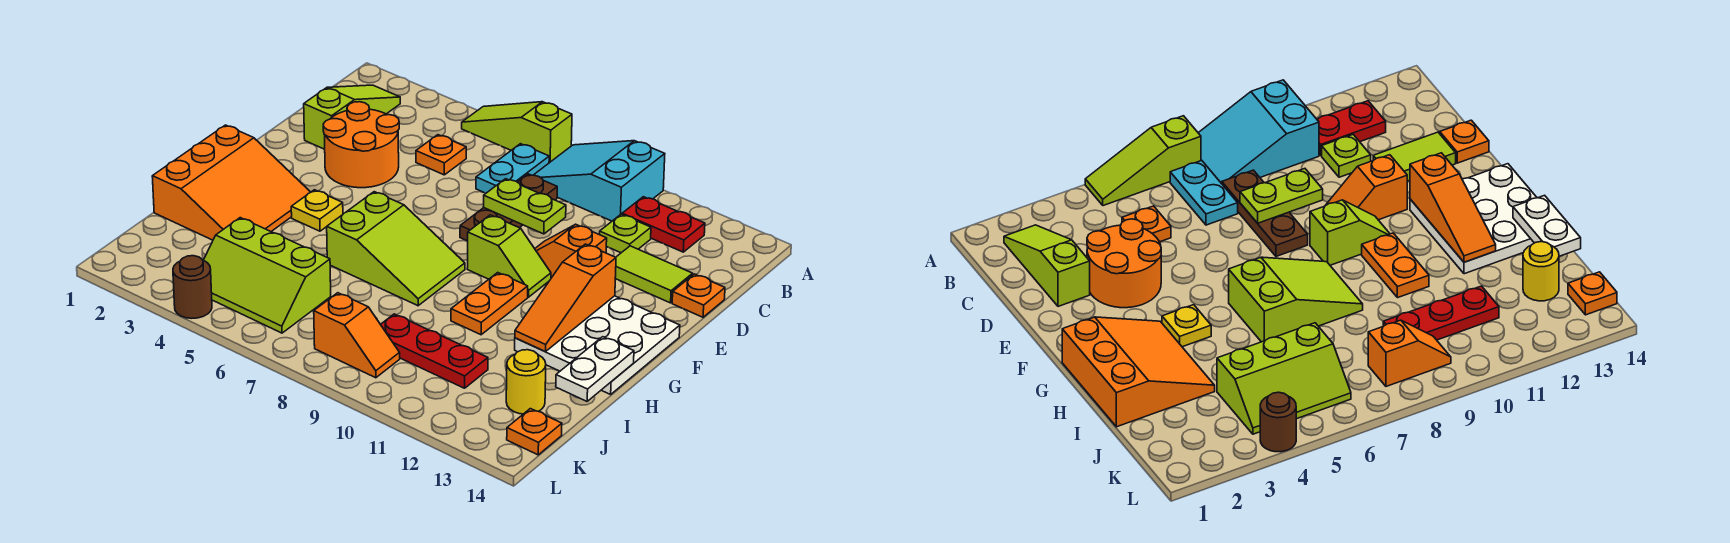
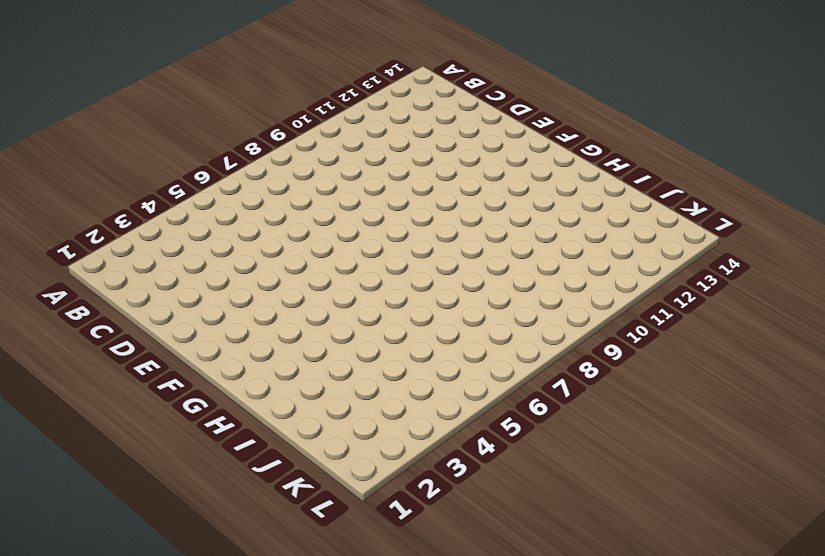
none -> lime slope A5:A7 level 1 top 7
none -> cyan slope A8:B10 level 1 top 10
none -> lime slope B2:D2 level 1 top D

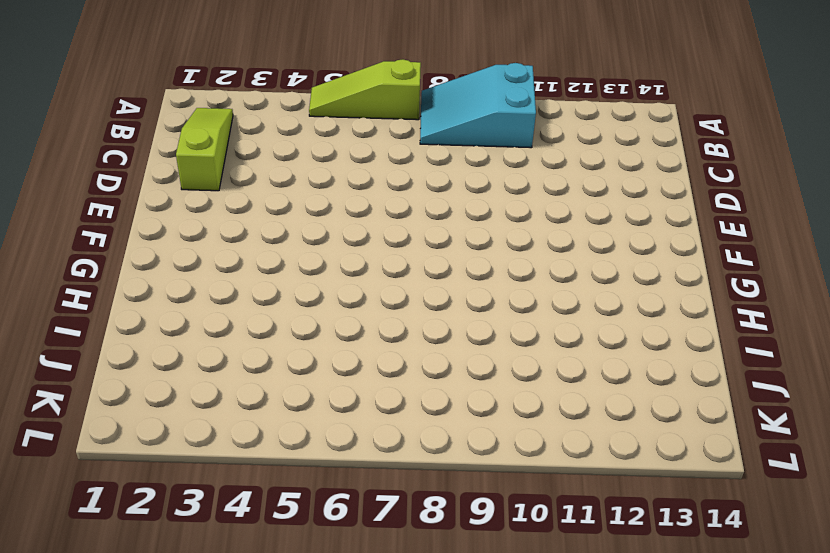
none -> cyan plate B7:C7 level 1
none -> red plate B11:B12 level 1
none -> orange plate C5 level 1

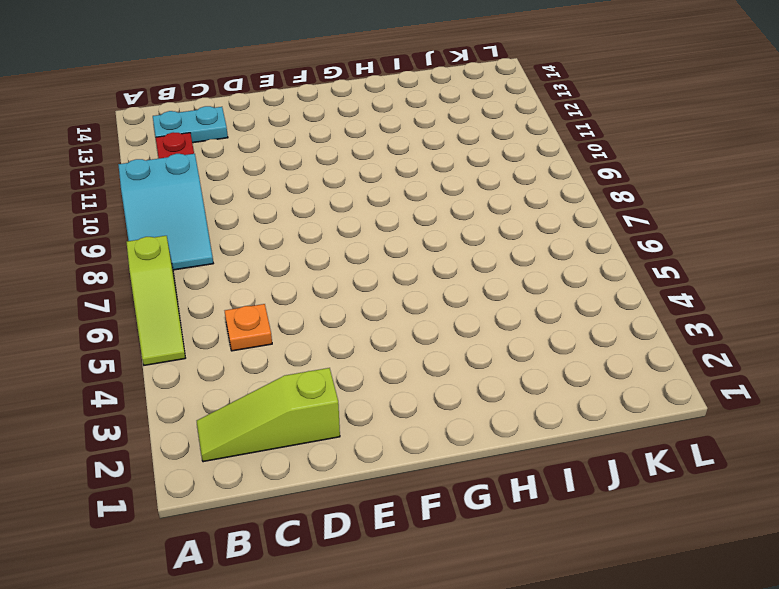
cyan plate B13:C13 level 1 -> cyan plate B7:C7 level 1
none -> brown plate C8:E8 level 1
none -> lime plate C11 level 1
none -> orange round brick D3:E4 level 1

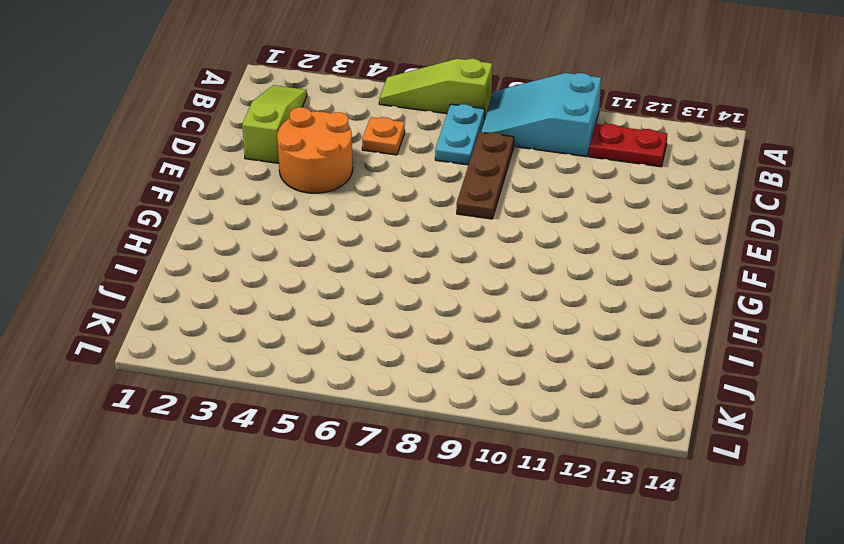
none -> lime plate C11 level 1
none -> lime tile D12:D13 level 1
none -> orange plate D14 level 1

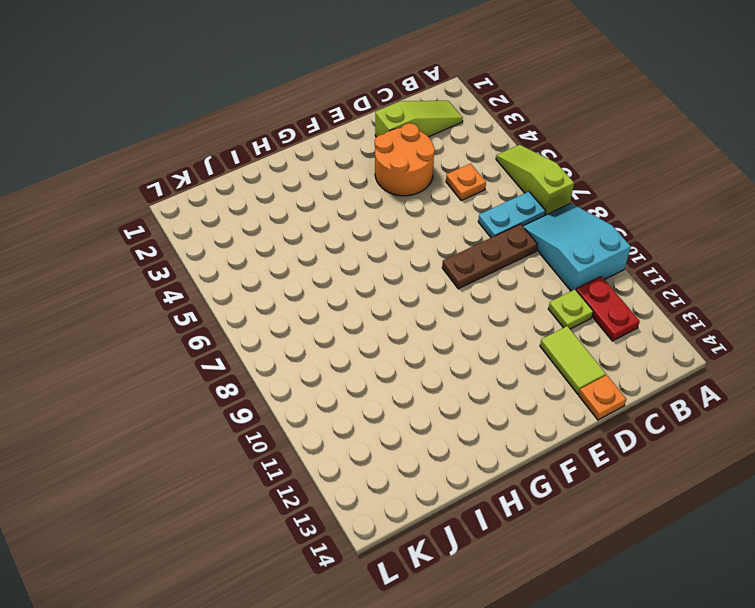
none -> orange slope E10:E11 level 1 top 11
none -> lime slope F9:F10 level 1 top 9
none -> white plate F12:H14 level 1

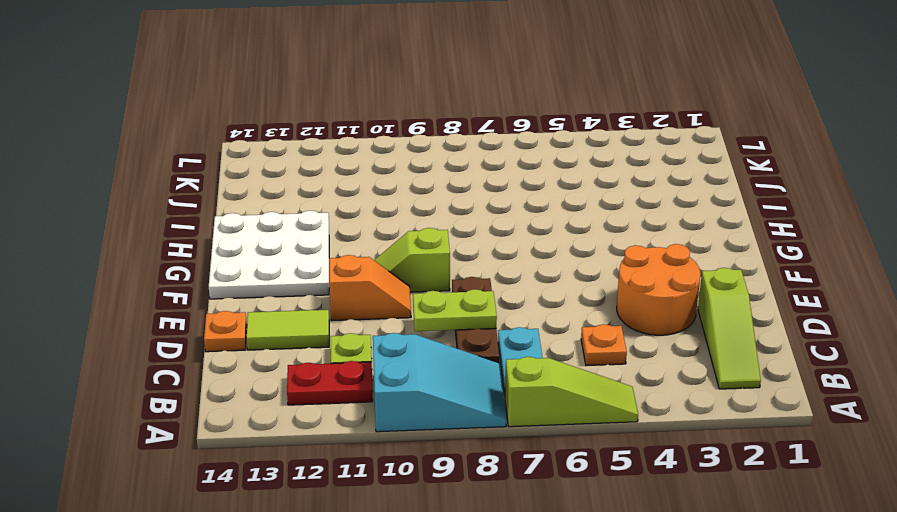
none -> orange slope G1:I3 level 1 top 1
none -> yellow plate G4 level 1
none -> lime slope G6:H8 level 1 top 6

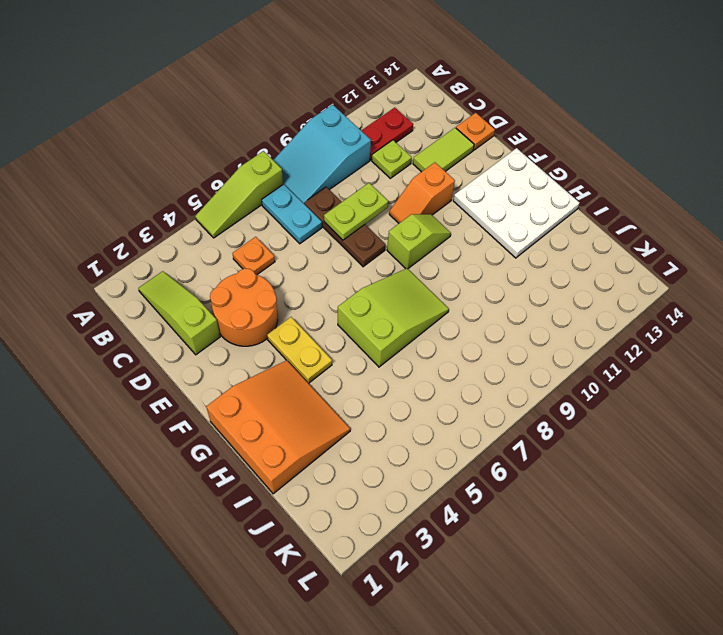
yellow plate F4:G4 level 1 -> yellow plate G4 level 1
none -> orange plate G10:H10 level 1
none -> lime slope J4:K6 level 1 top J
none -> red plate J9:J11 level 1

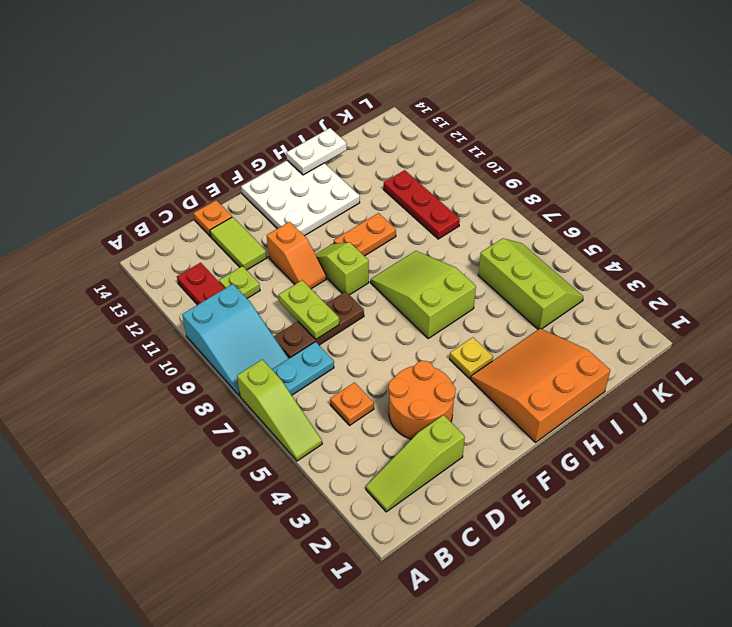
none -> yellow round brick J13 level 1
none -> orange slope K8:K9 level 1 top 8
none -> orange plate K14 level 1

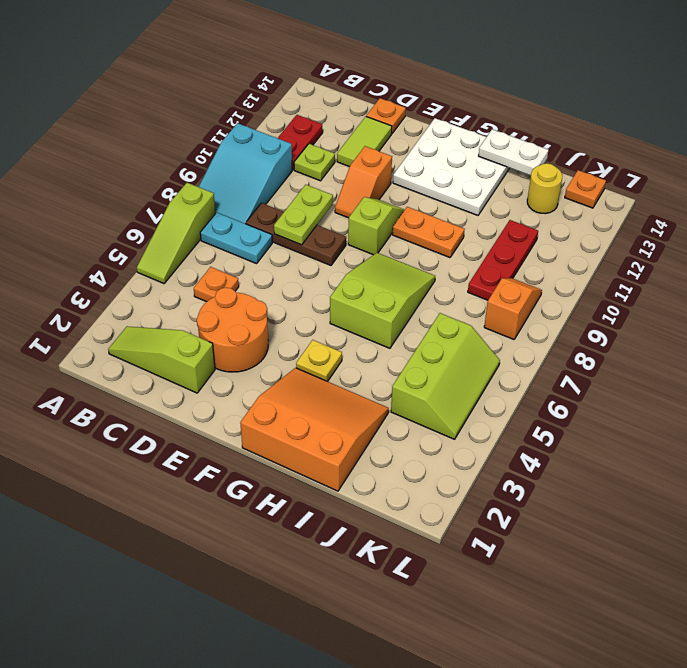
none -> brown round brick L4 level 1
none -> orange slope F12:H12 level 2 top F

